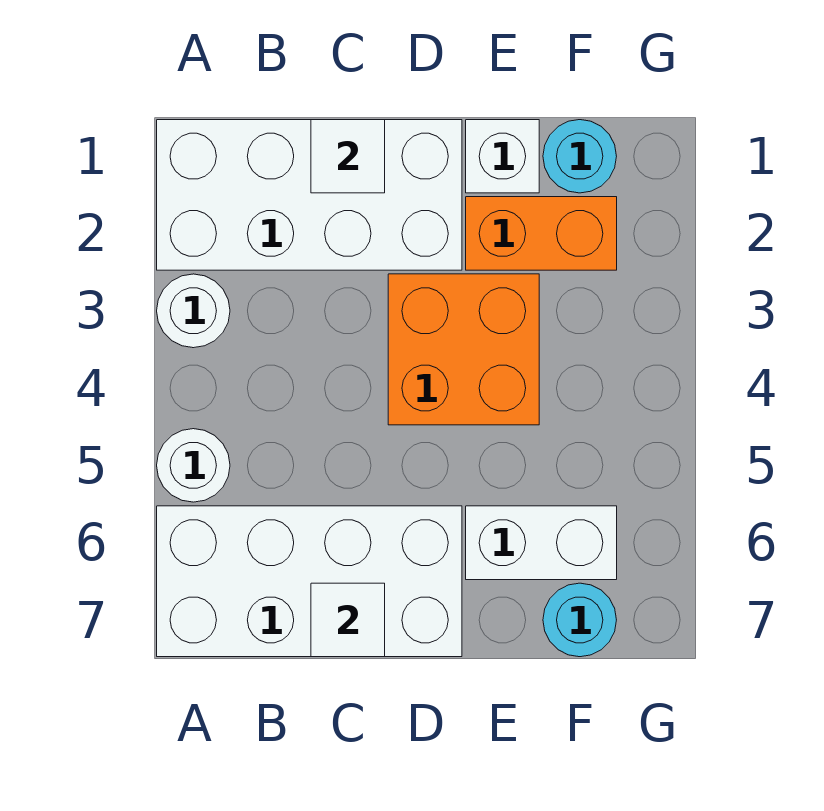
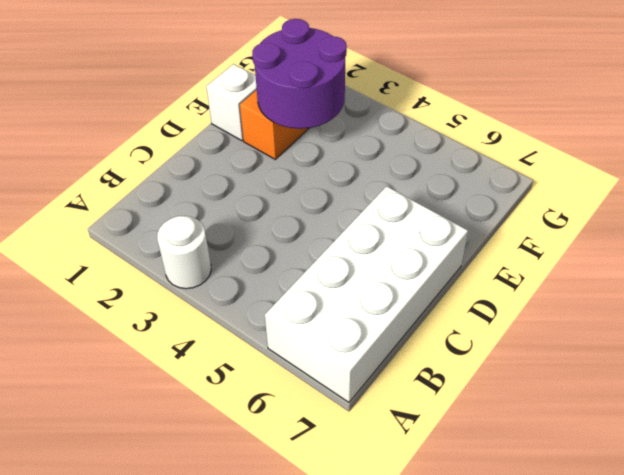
purple round brick E2:F3 level 2 -> none
none -> white brick A1:D2 level 1
none -> white round brick A5 level 1
none -> orange brick D3:E4 level 1

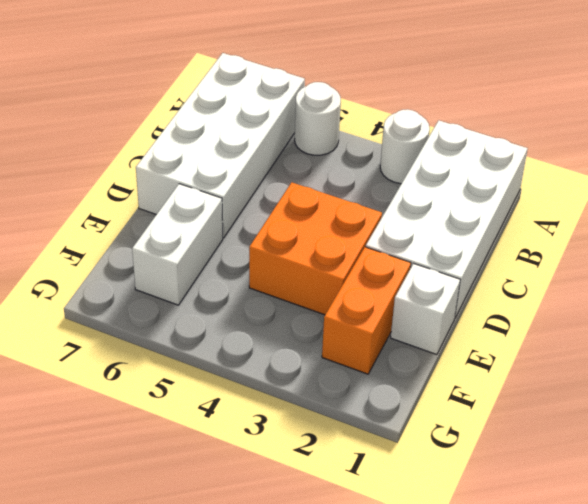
none -> cyan round brick F1 level 1
none -> cyan round brick F7 level 1
none -> white tile C1 level 2

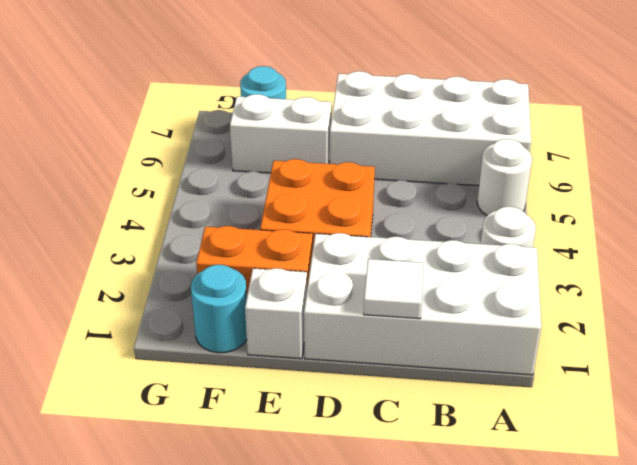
none -> white tile C7 level 2

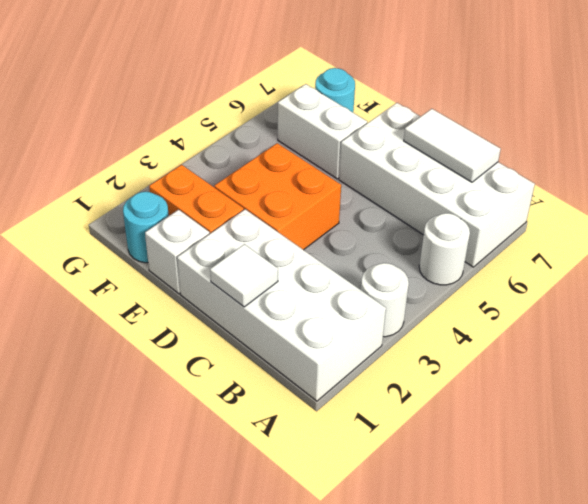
white tile B7:C7 level 2 -> white tile C7 level 2

